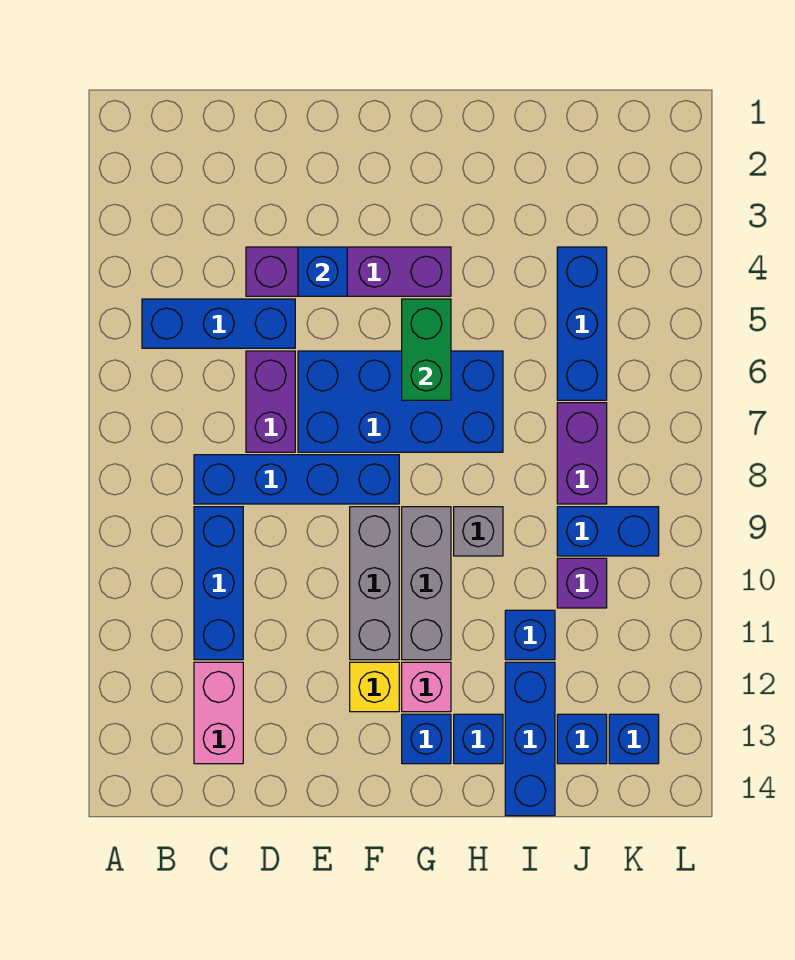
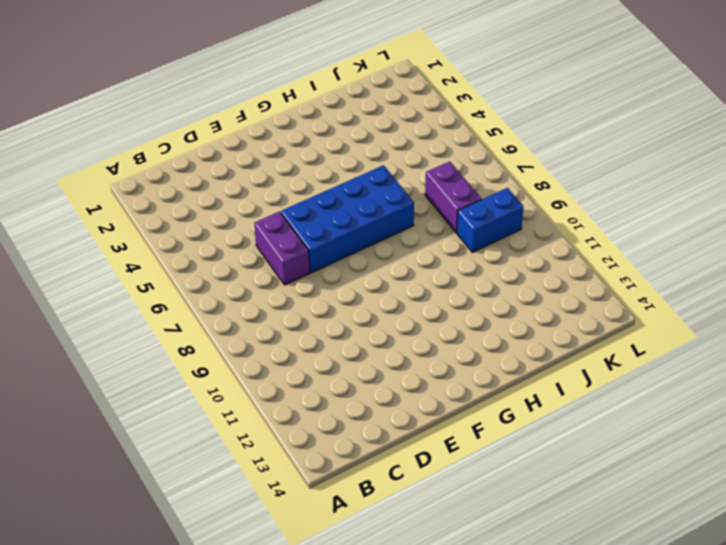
none -> blue brick B5:D5 level 1
none -> blue brick C8:F8 level 1
none -> blue brick C9:C11 level 1

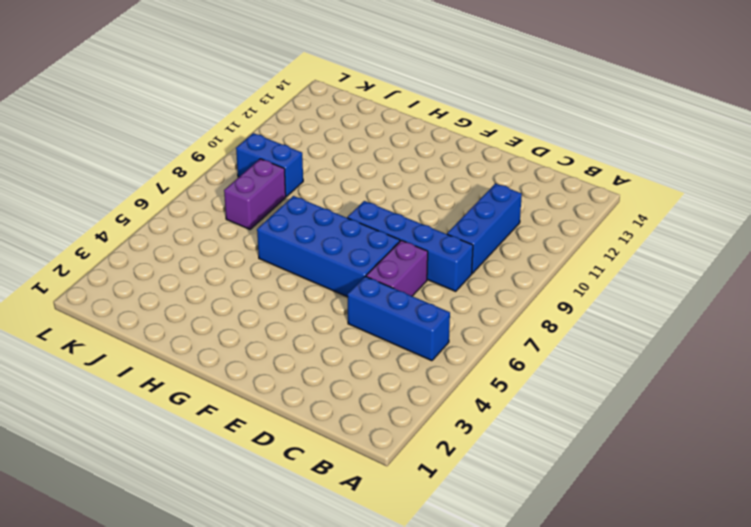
none -> pink brick C12:C13 level 1
none -> purple brick D4:G4 level 1
none -> grey brick F9:F11 level 1

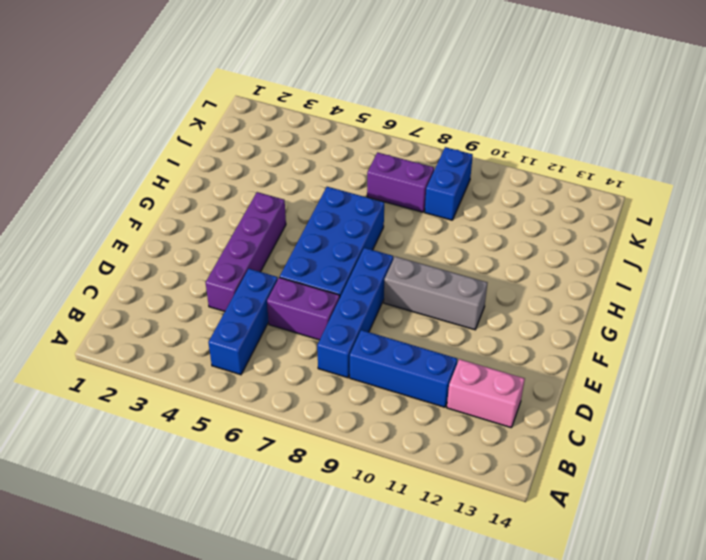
none -> yellow brick F12 level 1
none -> grey brick G9:G11 level 1
none -> pink brick G12 level 1

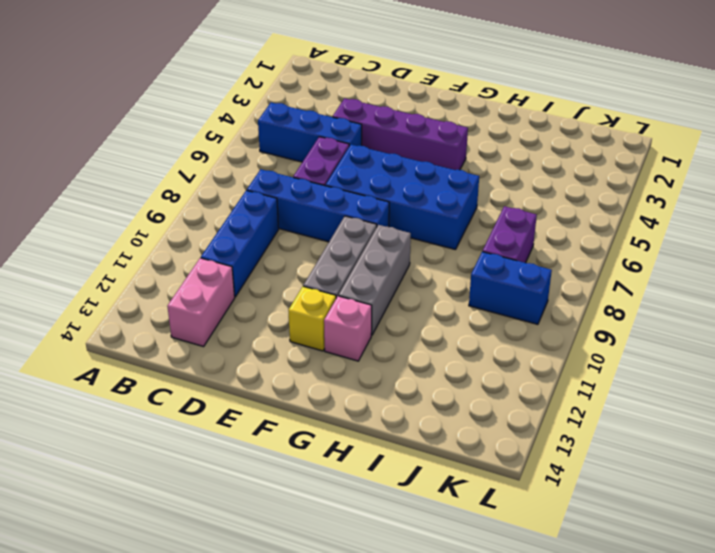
none -> blue brick G13 level 1
none -> grey brick H9 level 1
none -> blue brick H13 level 1

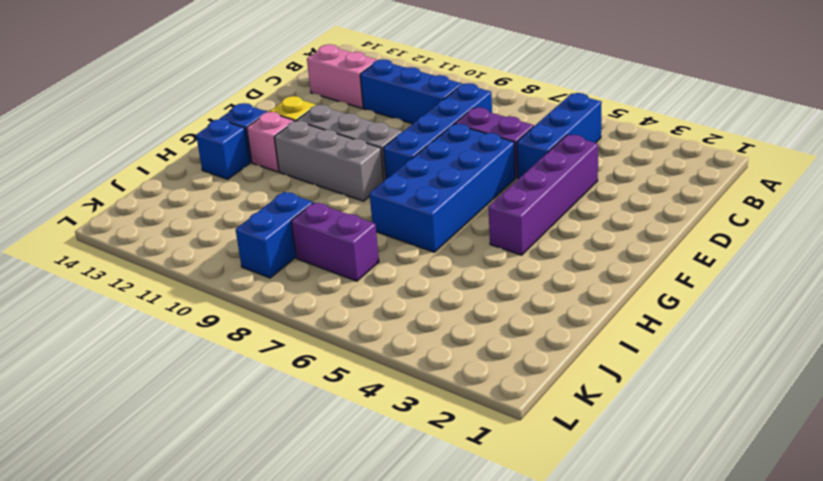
none -> grey brick H9 level 1
none -> blue brick I11 level 1
none -> blue brick I12:I14 level 1

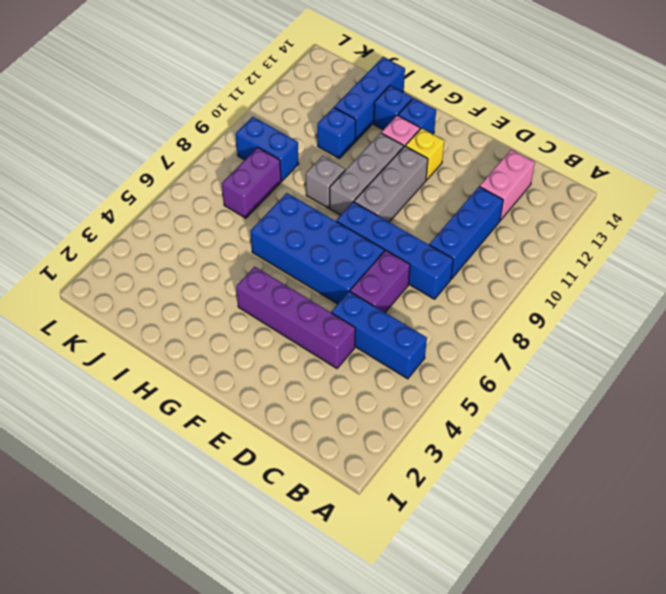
none -> blue brick J4:J6 level 1
none -> purple brick J10 level 1
none -> blue brick J13 level 1

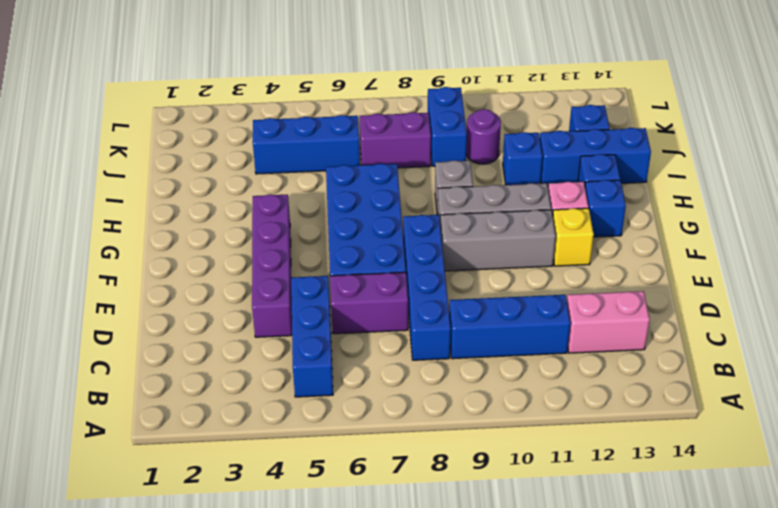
purple round brick J10 level 1 -> purple brick J10 level 1
none -> blue brick K13 level 1
none -> blue brick E4 level 2
none -> green brick G5:G6 level 2

